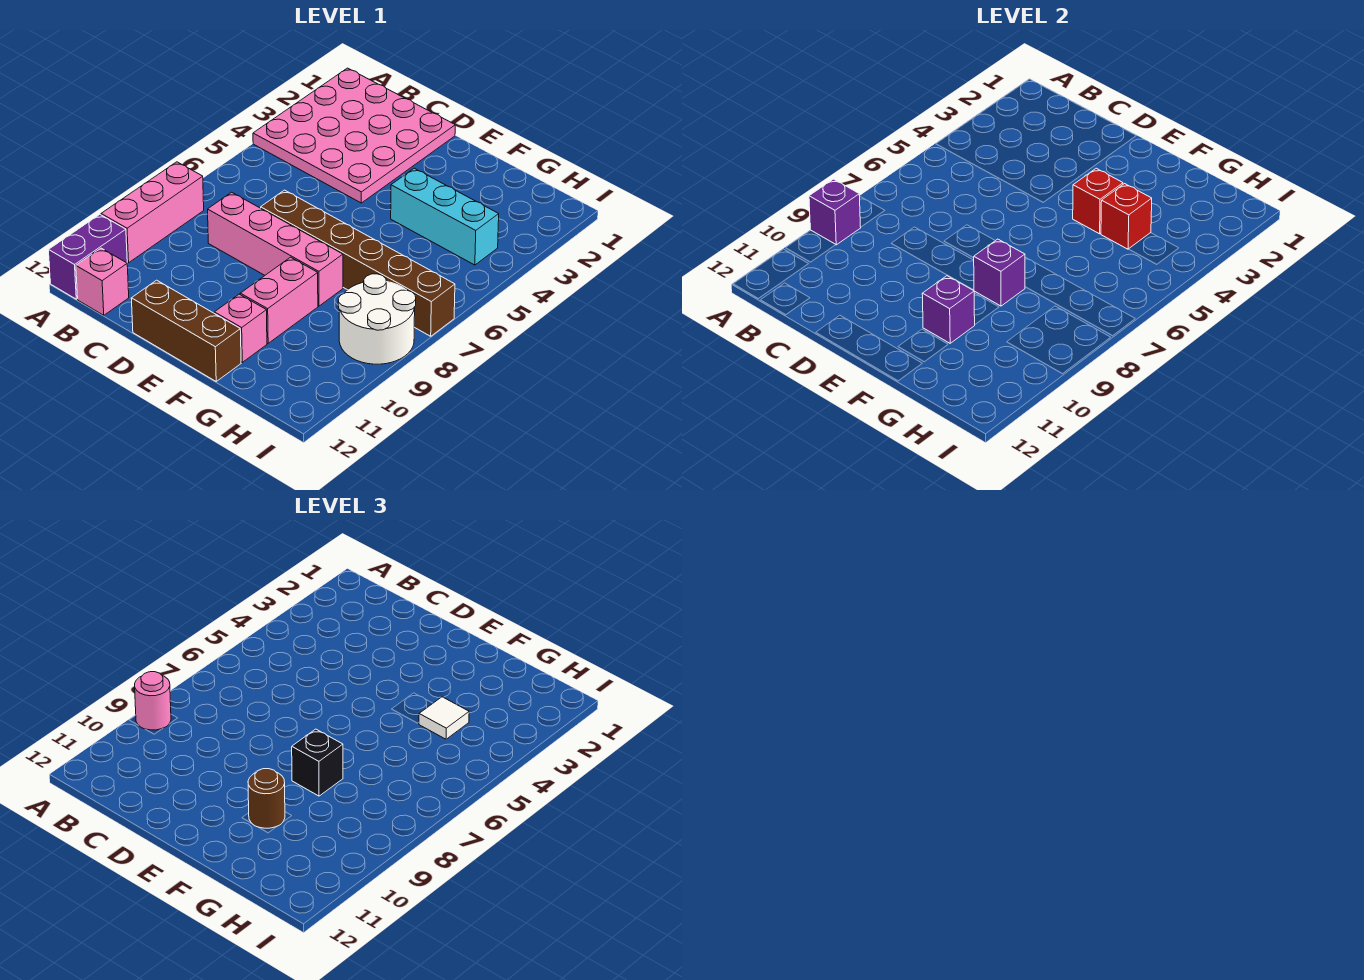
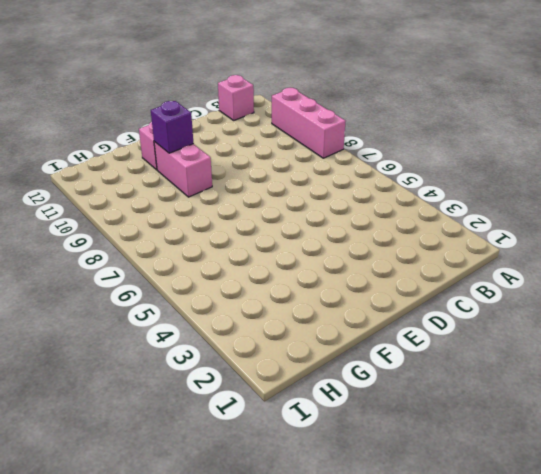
none -> pink plate A1:D4 level 1
none -> purple brick A11:A12 level 1
none -> pink brick C8:F8 level 1

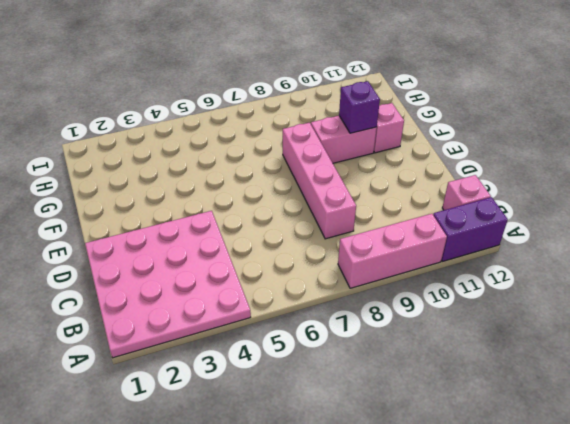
none -> brown brick D7:I7 level 1
none -> brown brick D12:F12 level 1
none -> cyan brick F4:H4 level 1

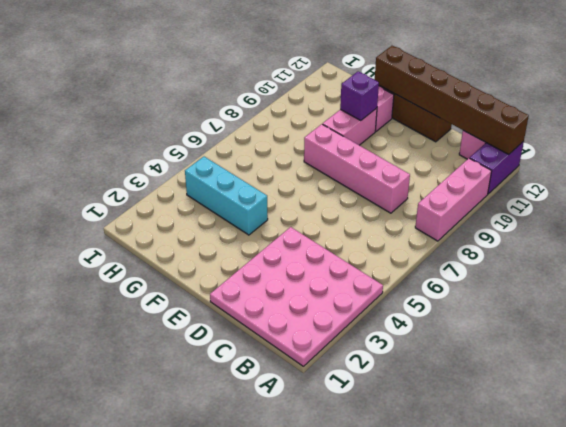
brown brick A12:F12 level 2 -> brown brick D7:I7 level 1
none -> white round brick H8:I9 level 1
none -> purple brick A9 level 2
none -> red brick F4 level 2

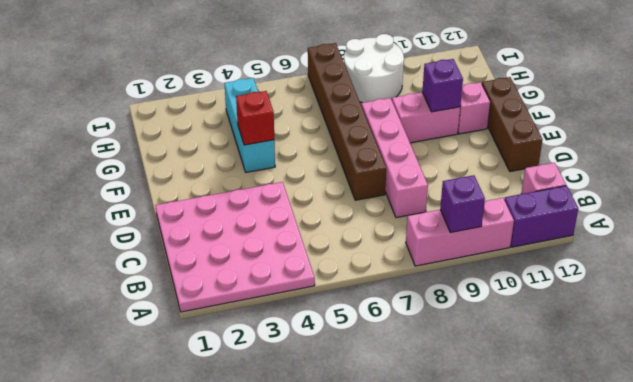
none -> purple brick F8 level 2
none -> red brick G4 level 2
none -> pink round brick A9 level 3

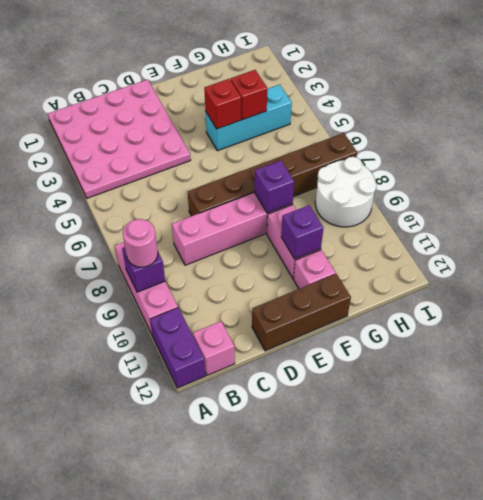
none -> black brick F8 level 3
none -> brown round brick F10 level 3
none -> white tile G4 level 3

